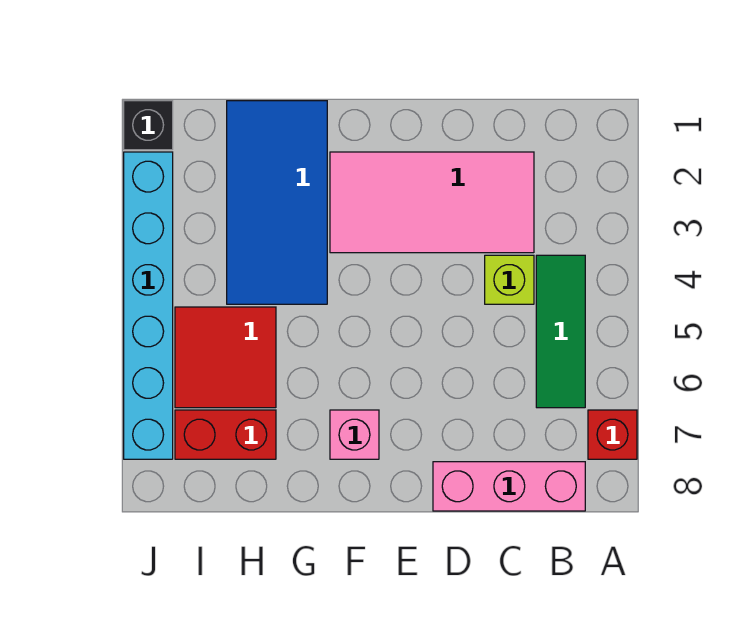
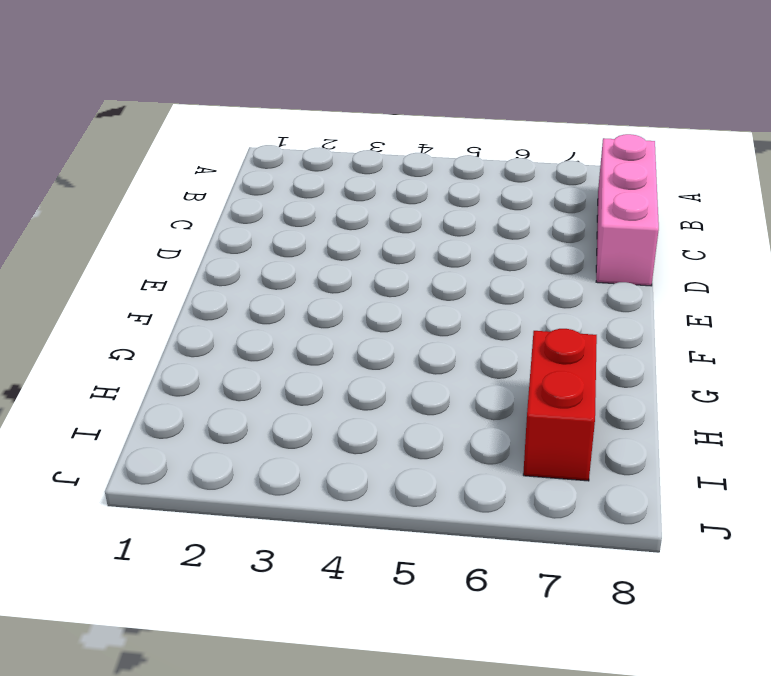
none -> red brick A7 level 1
none -> green tile B4:B6 level 1

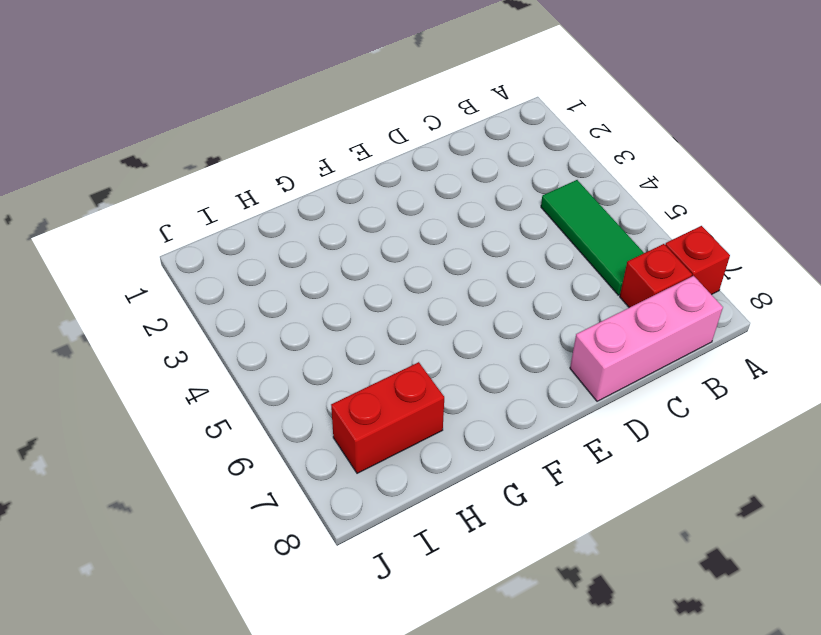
red brick B7 level 1 -> none
none -> pink tile C2:F3 level 1
none -> lime brick C4 level 1

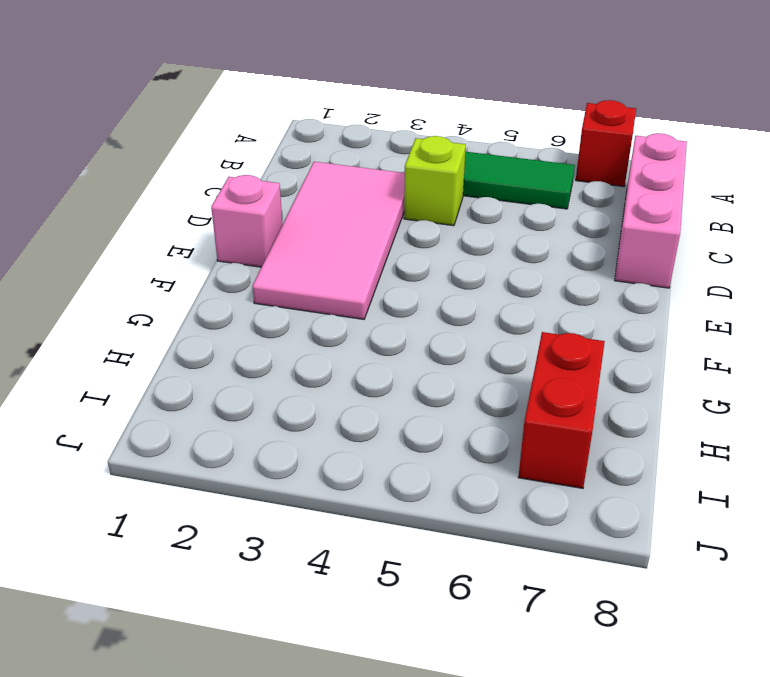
pink brick E1 level 1 -> pink brick F7 level 1
none -> blue tile G1:H4 level 1
none -> red tile H5:I6 level 1

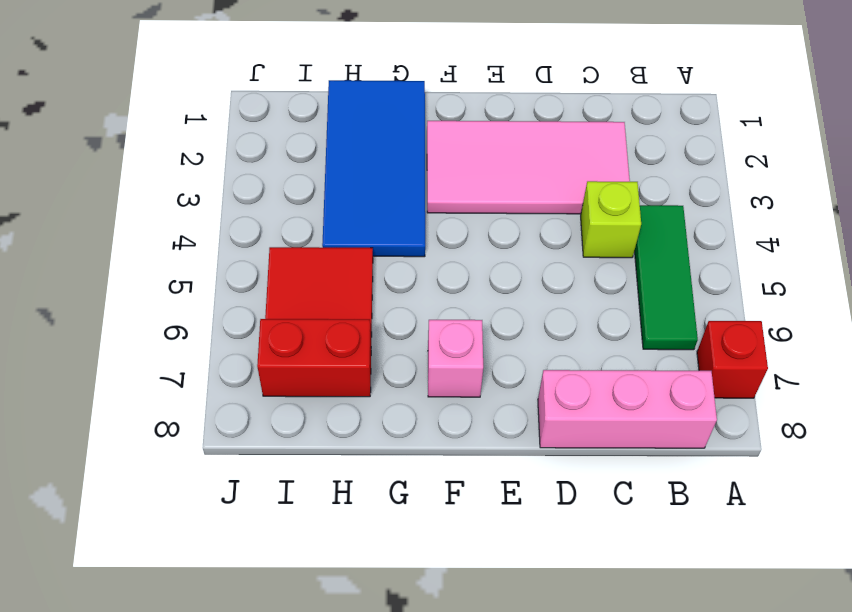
none -> black brick J1 level 1
none -> cyan brick J2:J7 level 1

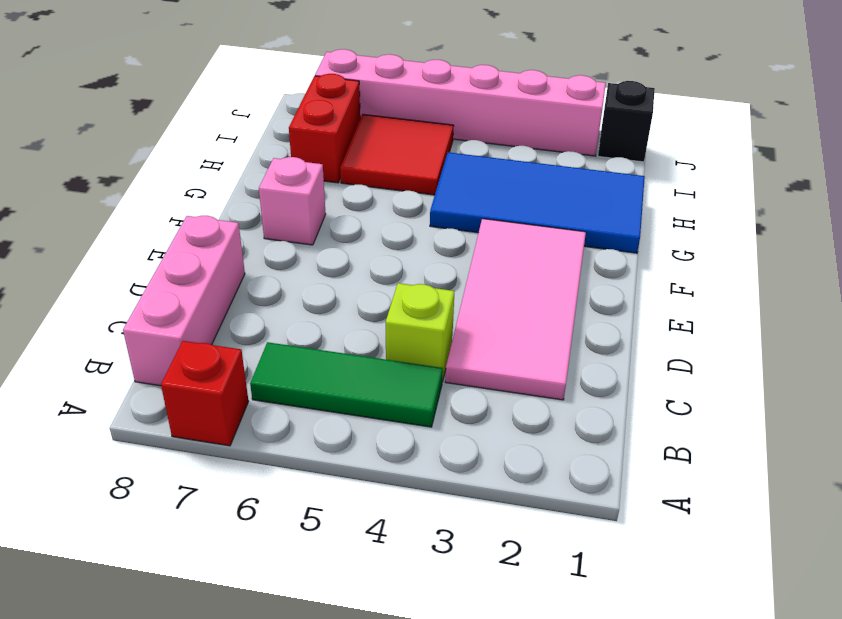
pink brick J2:J7 level 1 -> cyan brick J2:J7 level 1

